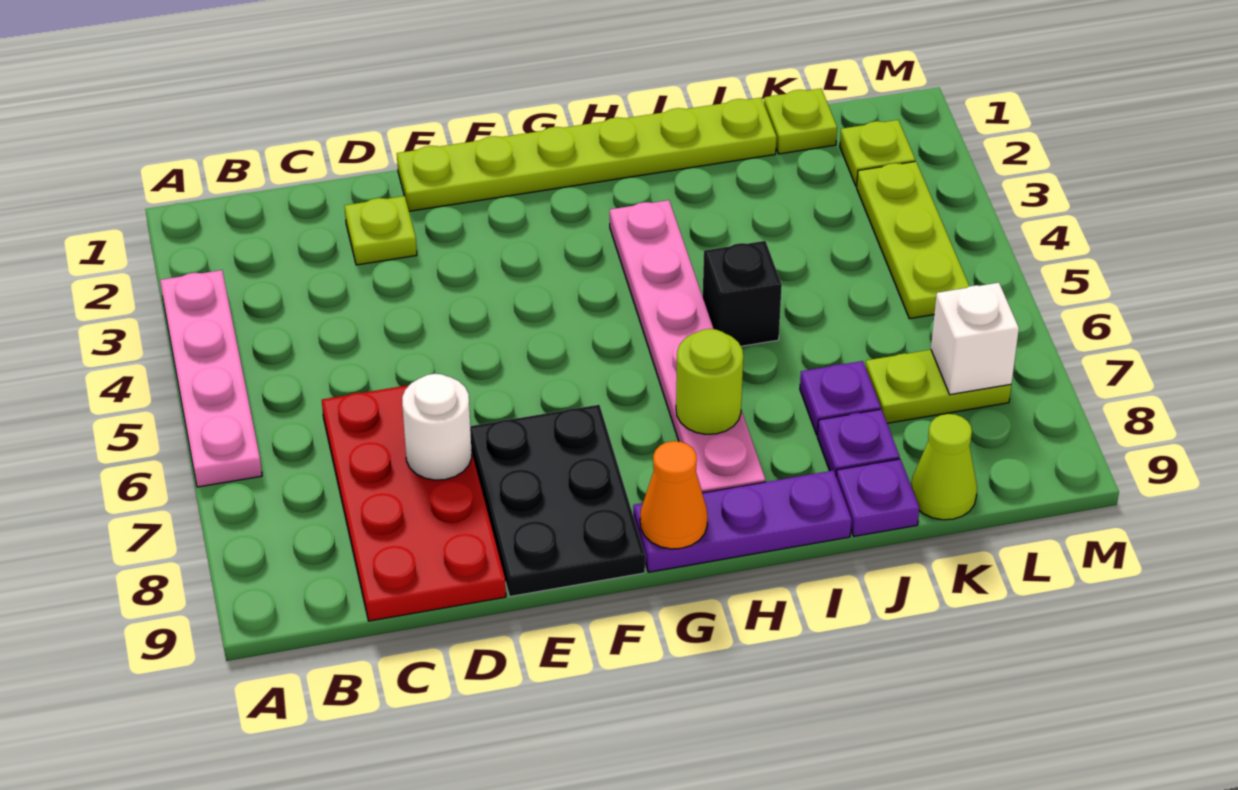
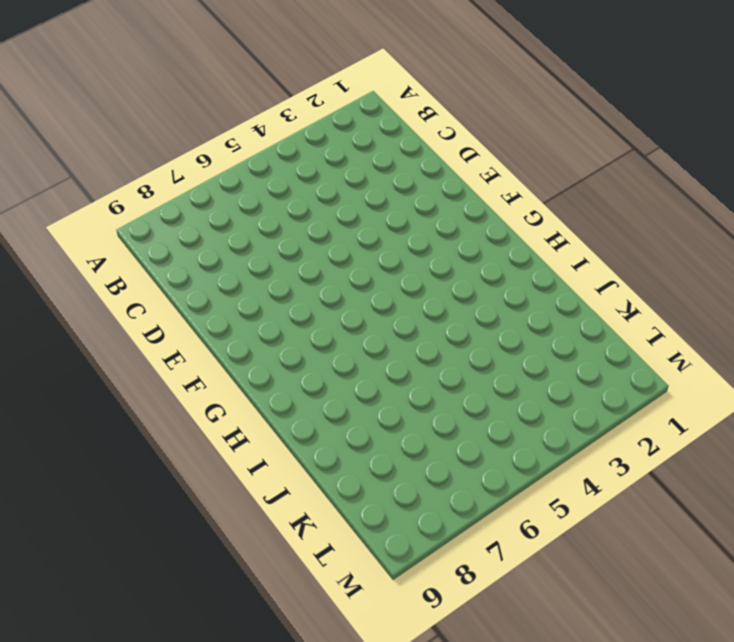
none -> pink plate A3:A6 level 1
none -> red plate C6:D9 level 1
none -> lime plate D2 level 1

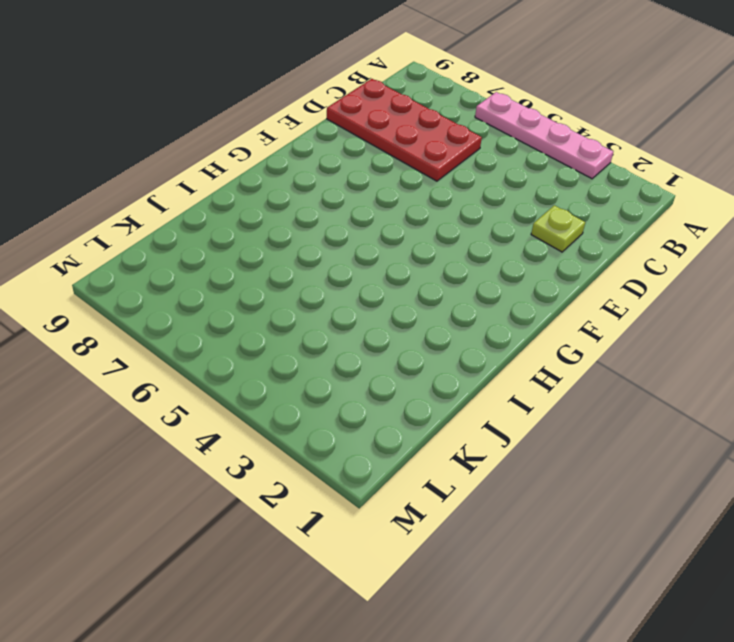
none -> lime plate E1:J1 level 1
none -> black plate E7:F9 level 1
none -> purple plate G9:I9 level 1

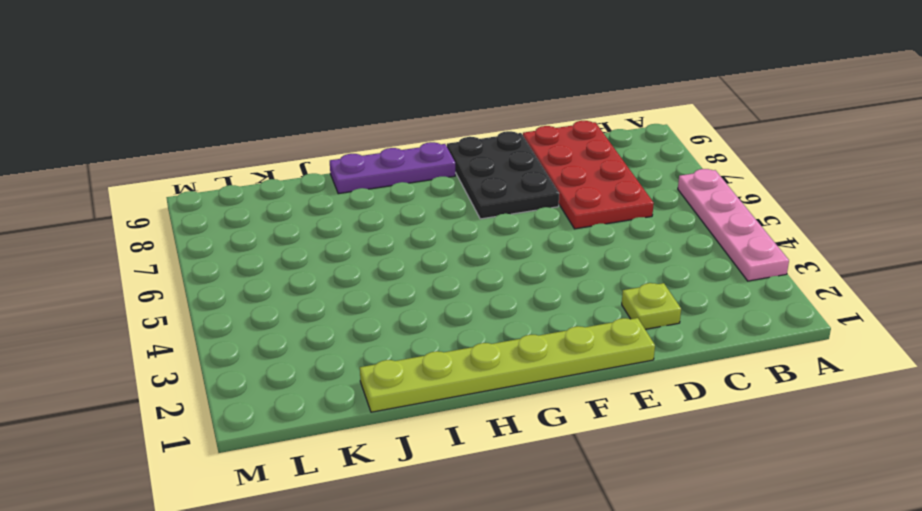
none -> pink plate H3:H8 level 1
none -> black brick I5 level 1
none -> purple plate J7 level 1

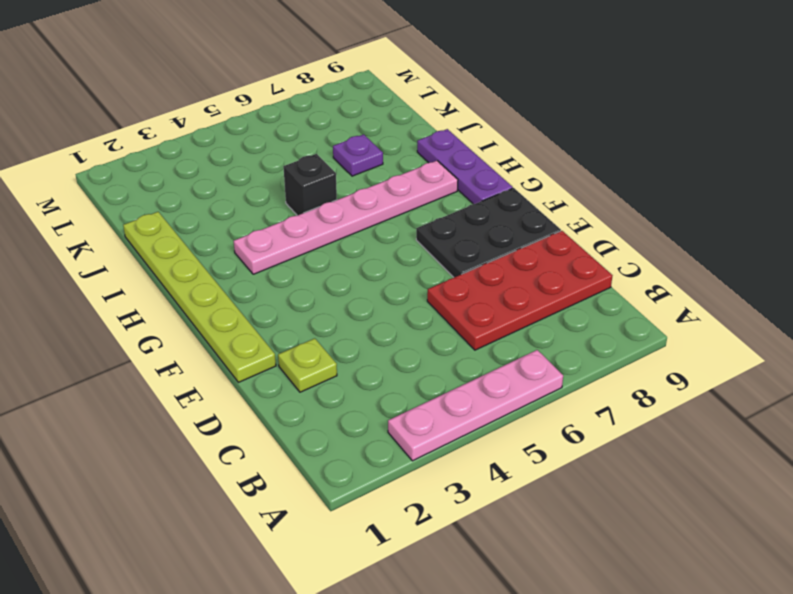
none -> purple plate J8 level 1
none -> purple plate J9 level 1
none -> lime plate K1 level 1

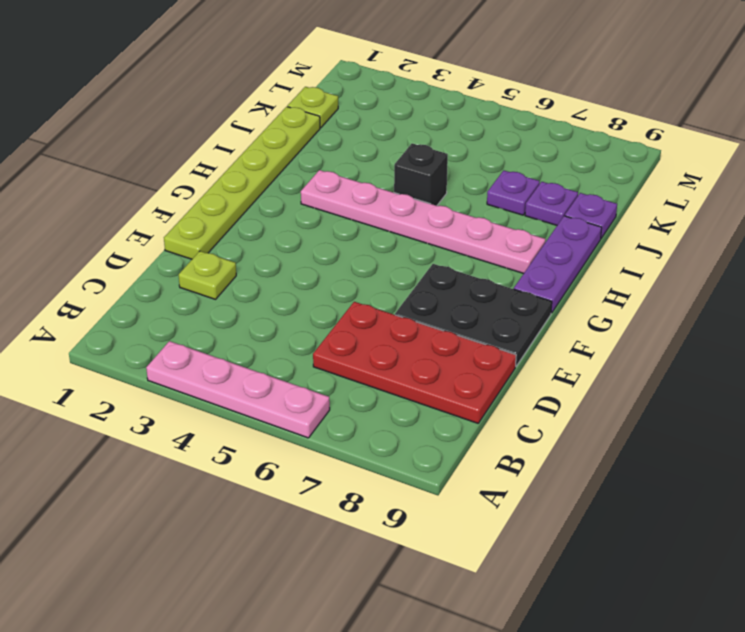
none -> lime plate K7:L7 level 1
none -> lime cone K9 level 1
none -> lime plate L2 level 1

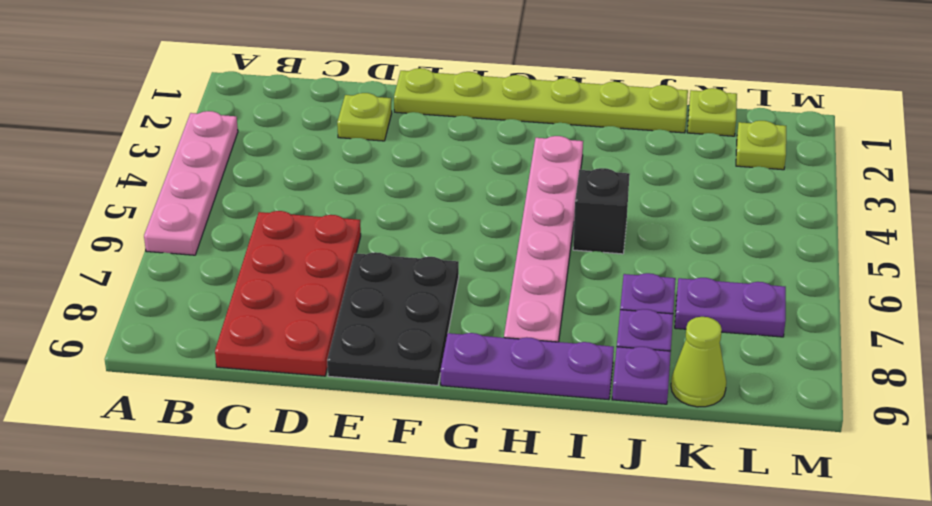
purple plate K7:L7 level 1 -> lime plate K7:L7 level 1
none -> lime plate L3:L5 level 1
none -> white round brick D7 level 2
none -> orange cone G9 level 2

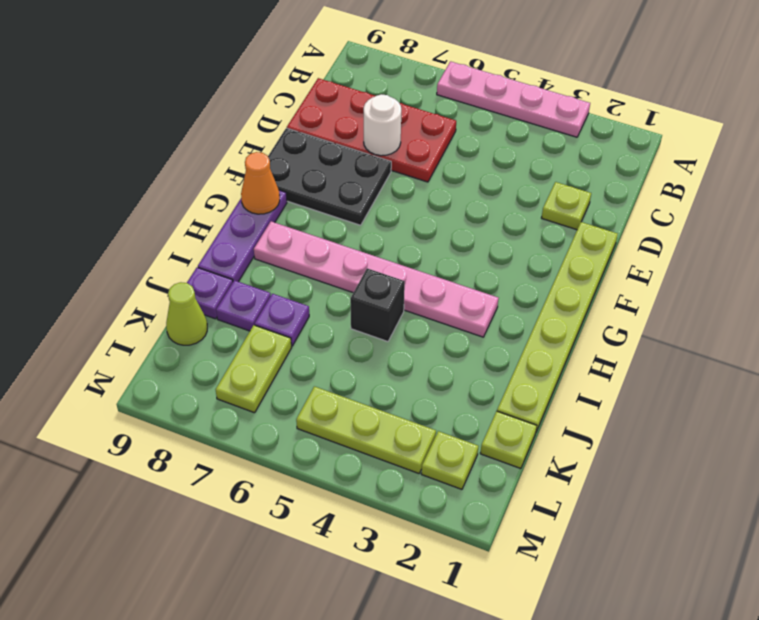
none -> lime round brick H7 level 2
none -> white brick L7 level 2

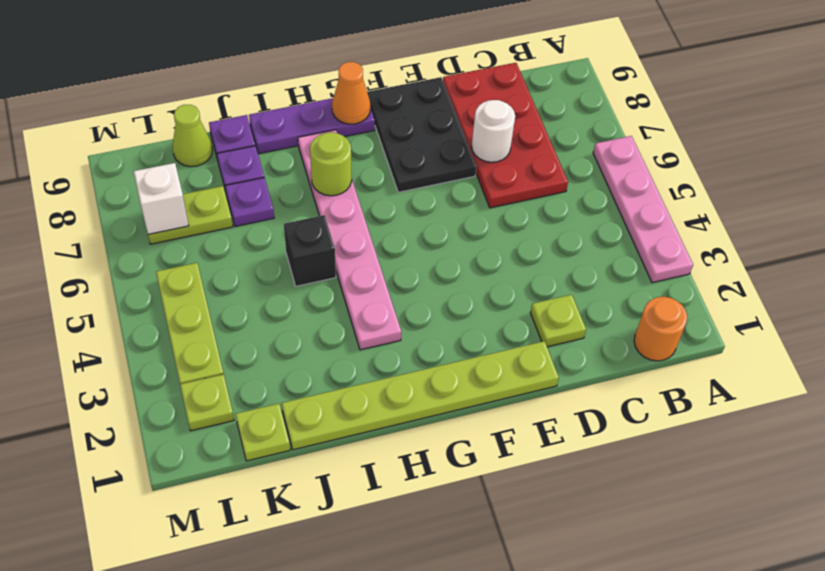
orange round brick B1 level 1 -> none

